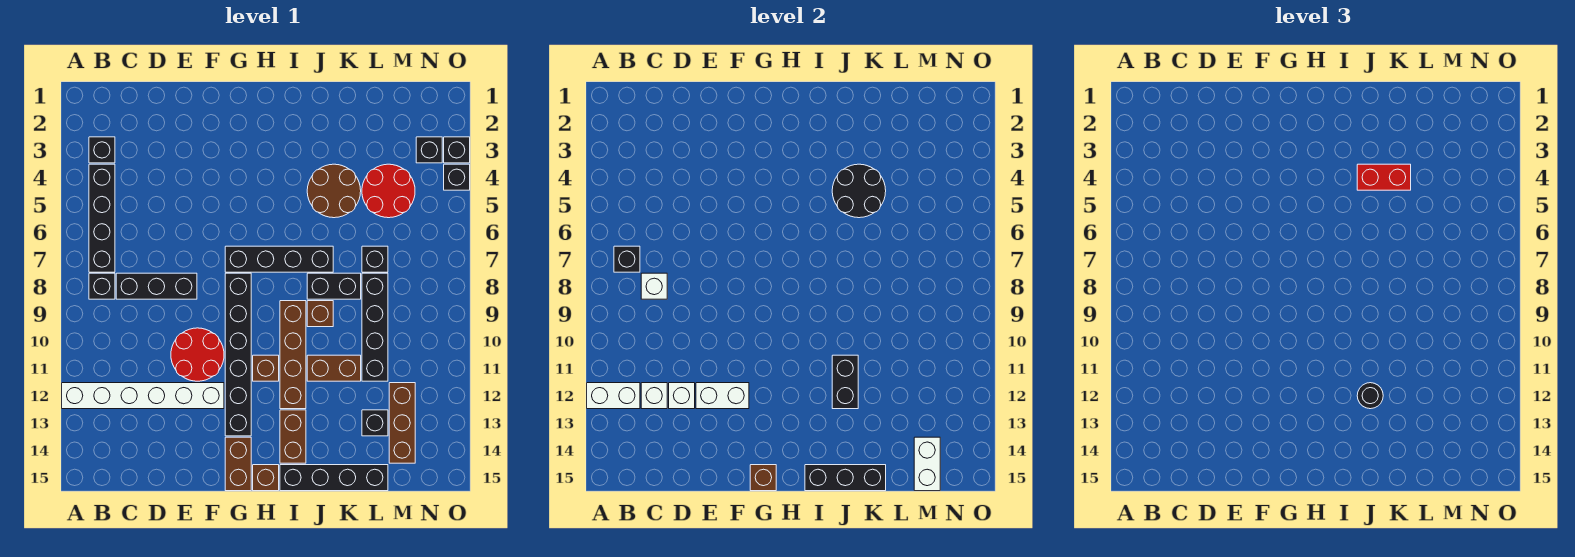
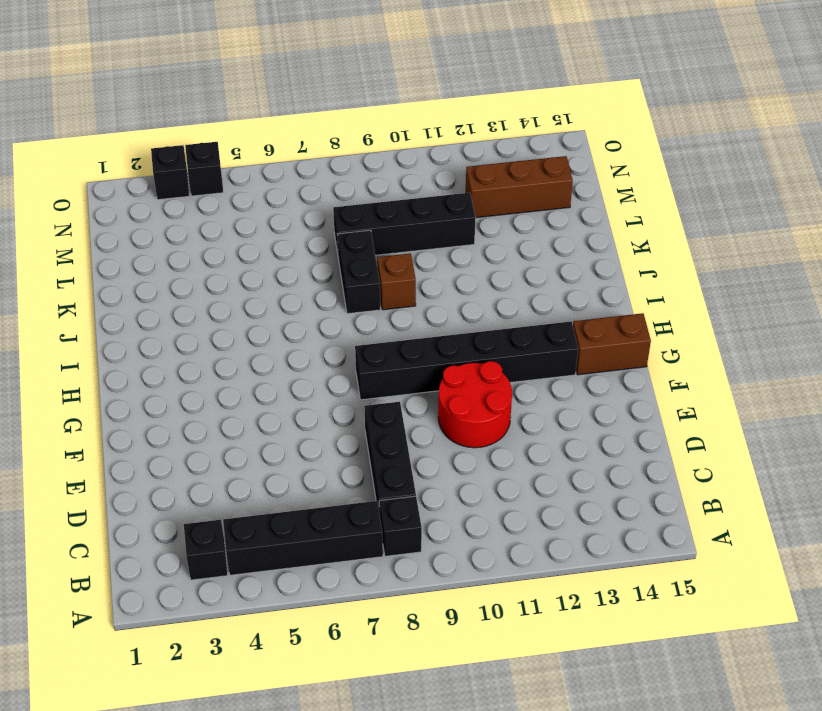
none -> white brick A12:F12 level 1
none -> black brick G7:J7 level 1
none -> brown brick H11 level 1
none -> brown brick H15 level 1

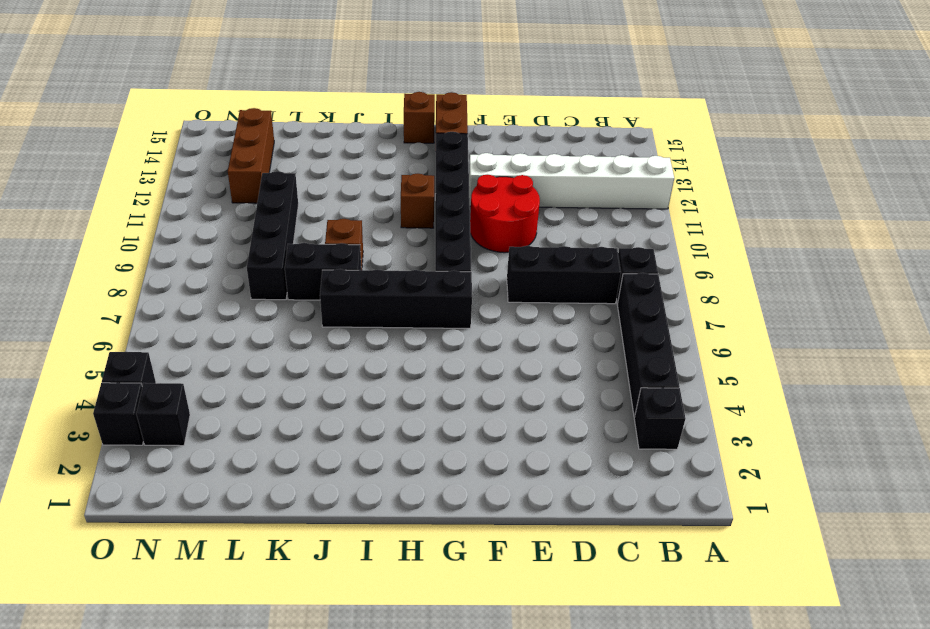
none -> brown brick I9:I12 level 1
none -> brown brick I13:I14 level 1
none -> black brick I15:L15 level 1
none -> brown round brick J4:K5 level 1

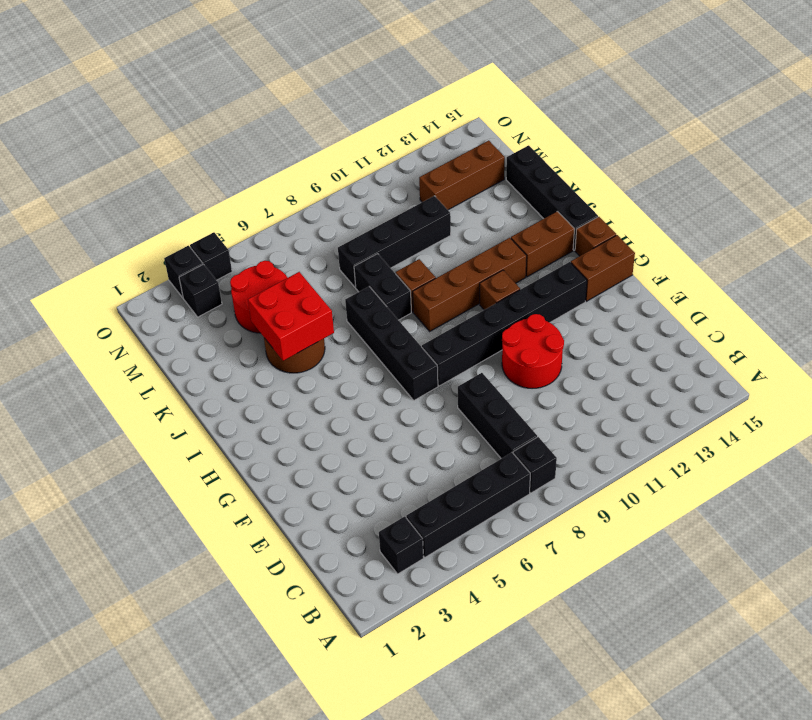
red brick J4:K5 level 2 -> black round brick J4:K5 level 2
none -> white brick A12:F12 level 1
none -> brown brick J11:K11 level 1
none -> black brick L7 level 1
none -> black brick L13 level 1

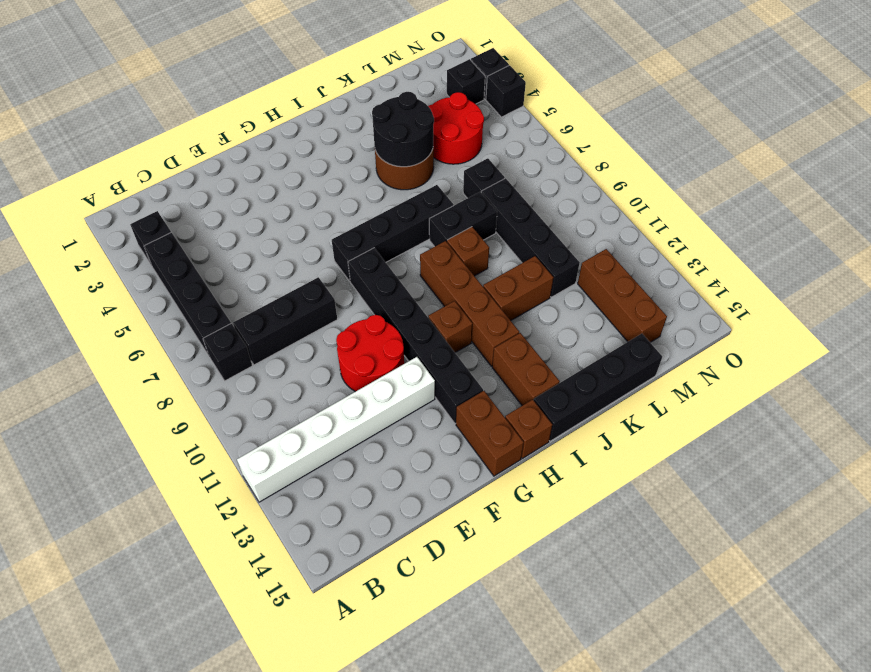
none -> black brick L13 level 1
none -> white brick A12:B12 level 2
none -> black brick B7 level 2
none -> white brick C8 level 2

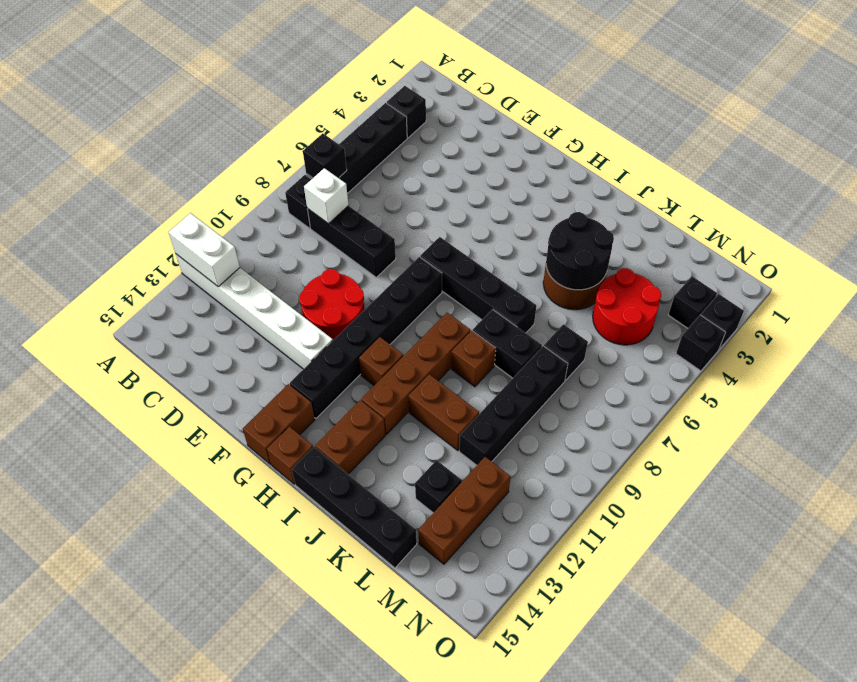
none -> white brick C12 level 2
none -> white brick D12 level 2
none -> white brick E12:F12 level 2
none -> brown brick G15 level 2

